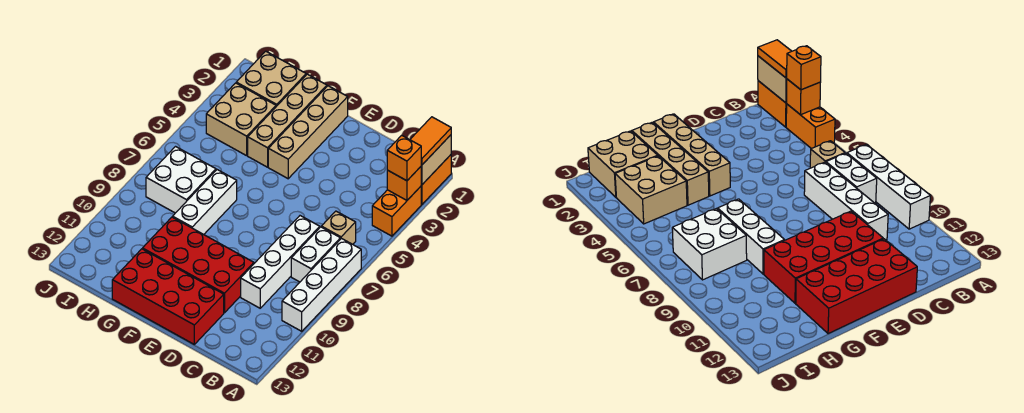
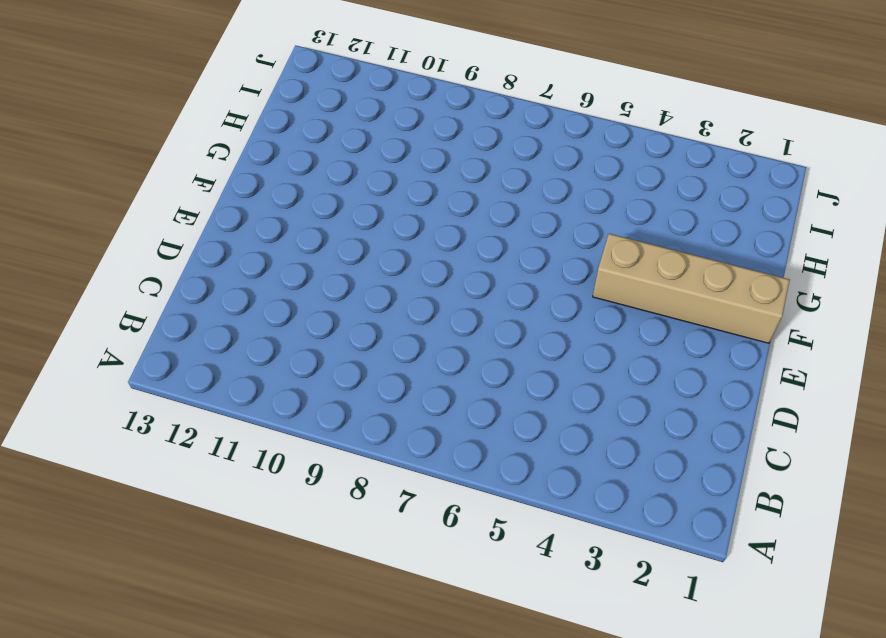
none -> orange brick A1:A2 level 1
none -> orange brick A3:A4 level 1
none -> white brick A7:A10 level 1

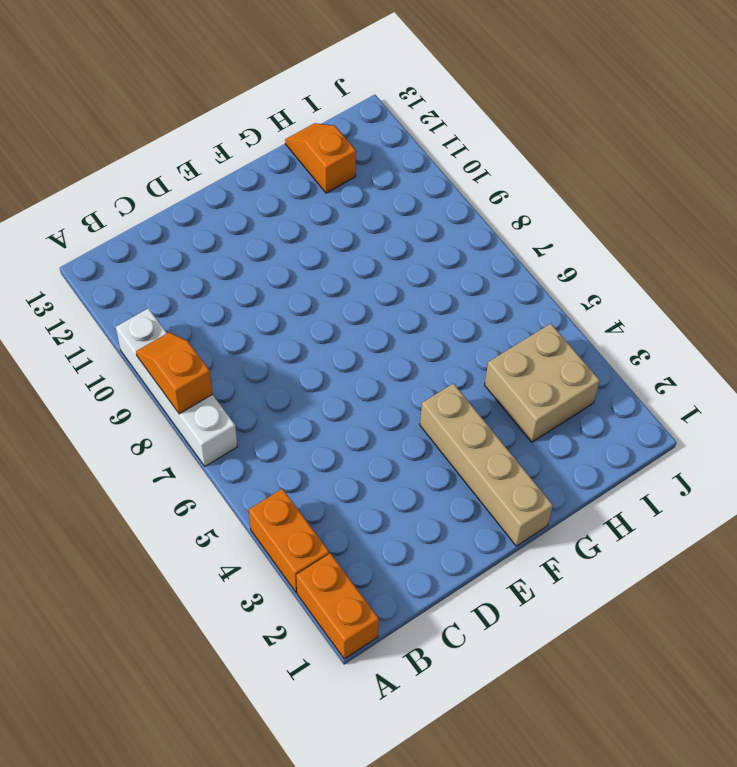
orange slope A8:A9 level 2 top 8 -> none
orange slope H12:H13 level 1 top 12 -> none
none -> tan brick B6 level 1
none -> white brick B7:B8 level 1
none -> white brick C7:C10 level 1

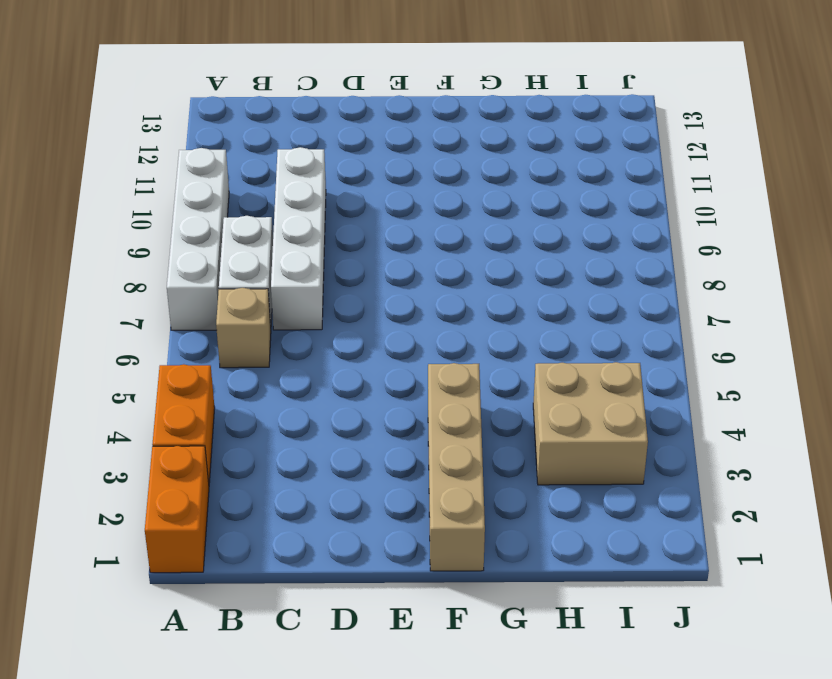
none -> red brick D10:G11 level 1
none -> red brick D12:G13 level 1
none -> tan brick G1:G4 level 1

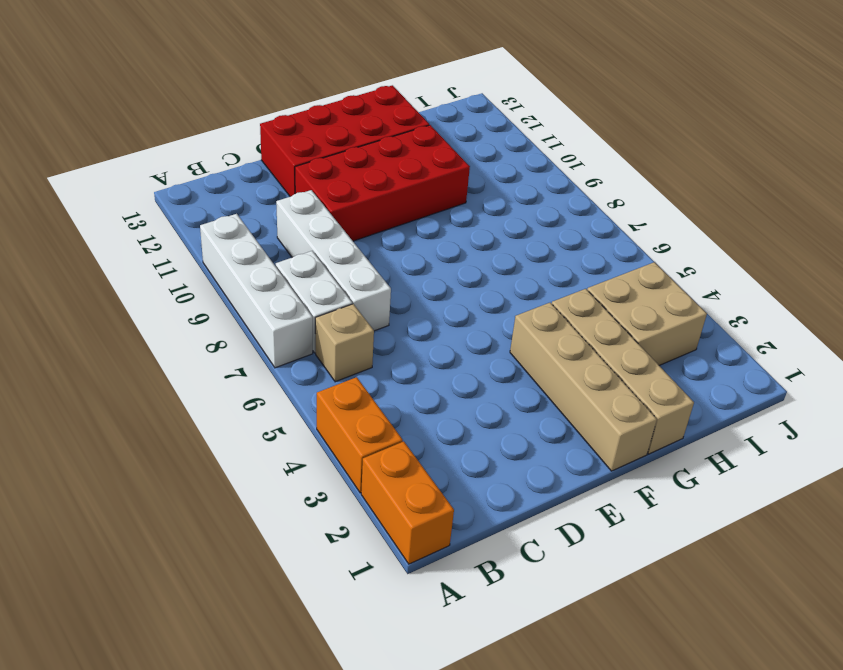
none -> white brick G7:G9 level 1
none -> tan brick H1:I2 level 1
none -> white brick H7:I8 level 1

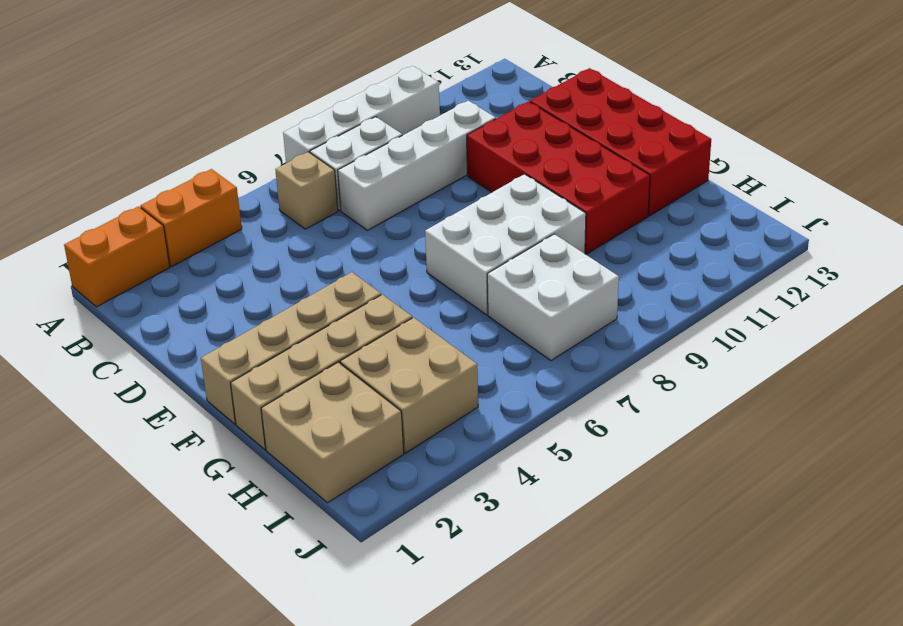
white brick F7:G9 level 1 -> white brick G7:G9 level 1
none -> tan brick A1:A2 level 2
none -> orange brick A3 level 2
none -> orange tile A1:A2 level 3

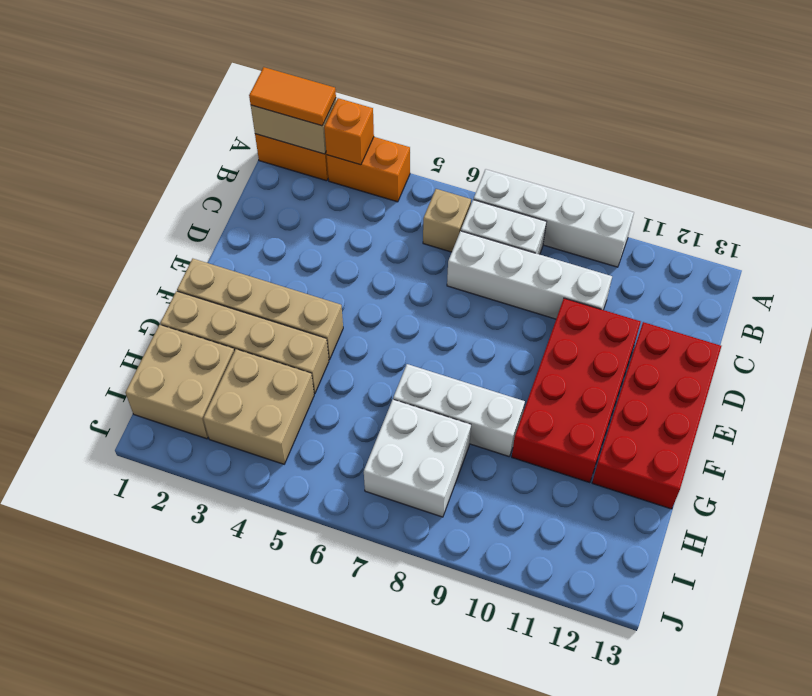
none -> orange brick A3 level 3

